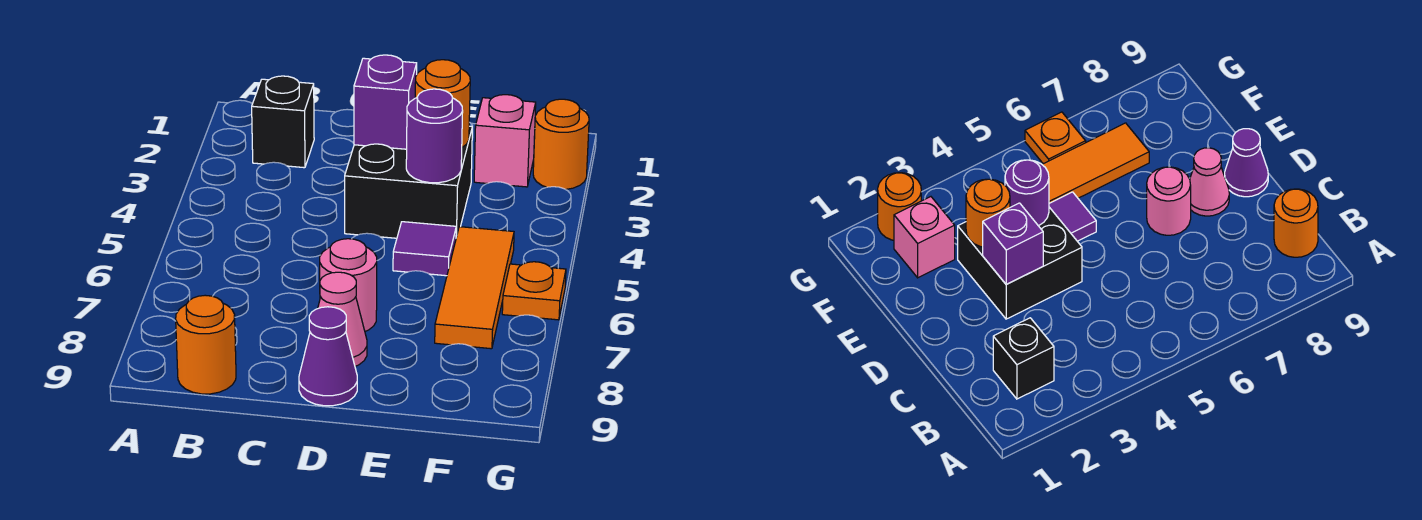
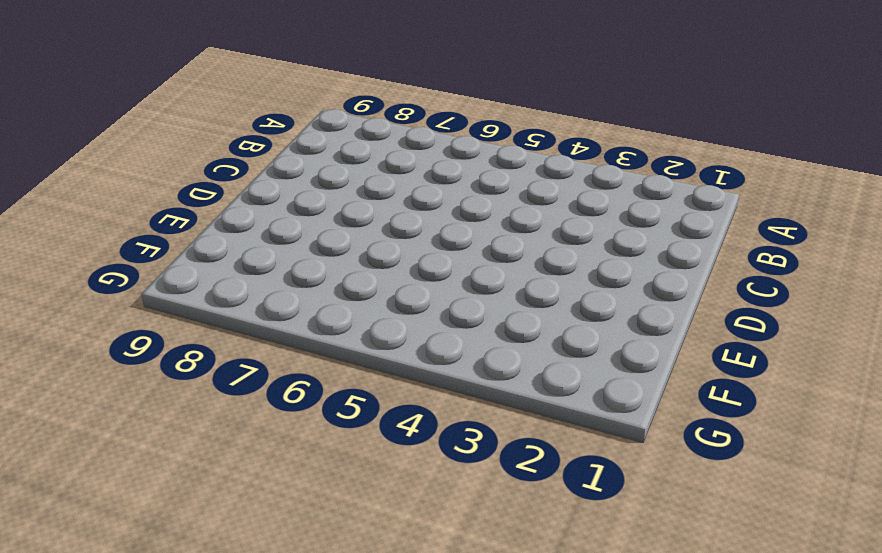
none -> black brick B2 level 1
none -> orange round brick B9 level 1
none -> black brick D3:E4 level 1

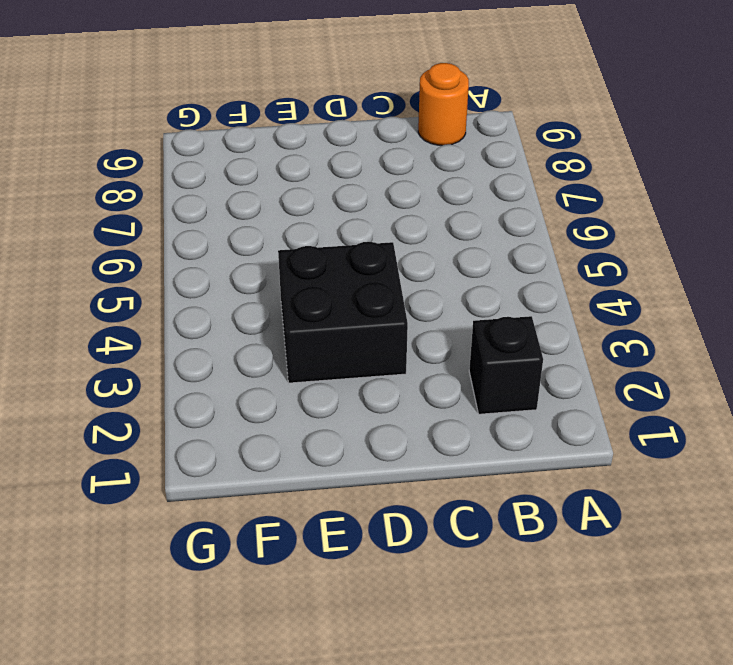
none -> pink round brick D7 level 1
none -> pink cone D8 level 1
none -> purple cone D9 level 1

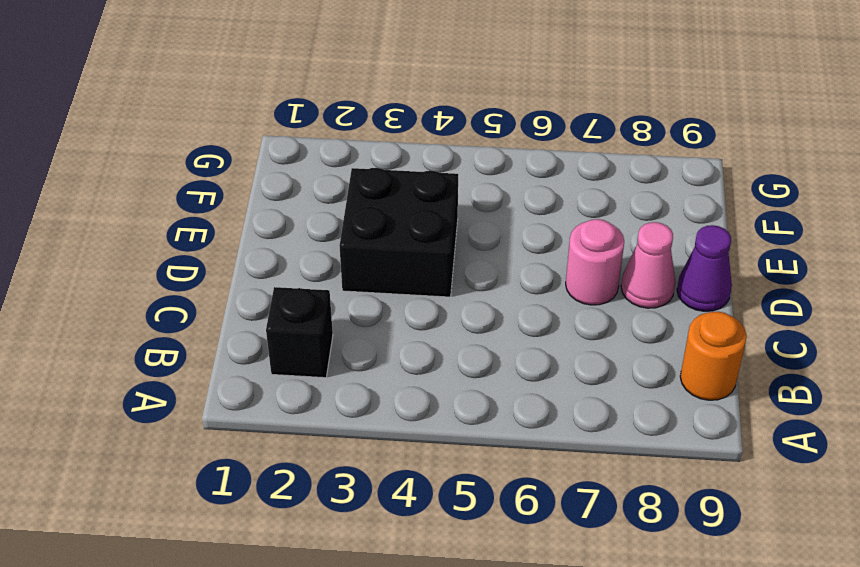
none -> purple tile E5 level 1
none -> pink brick F2 level 1
none -> orange tile F5:F7 level 1

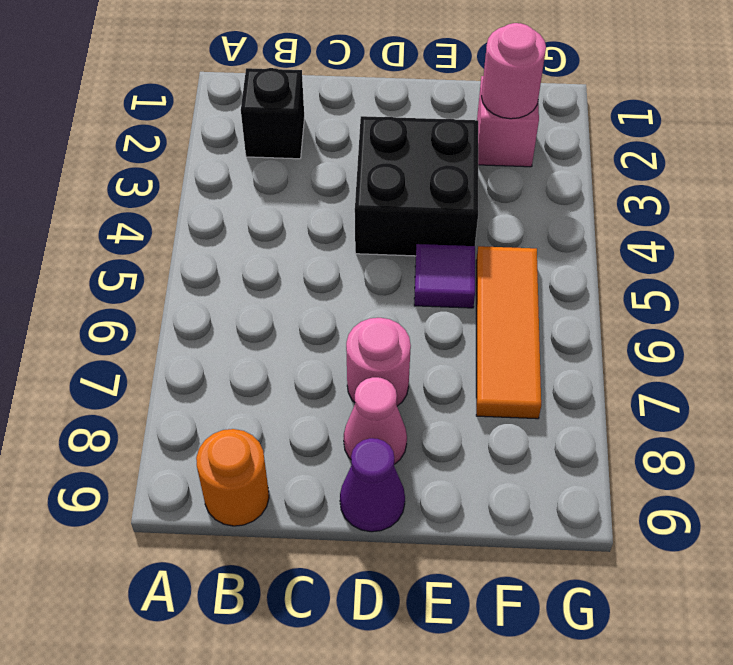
pink round brick F2 level 2 -> none
none -> orange round brick G2 level 1
none -> orange plate G6 level 1
none -> purple brick D3 level 2

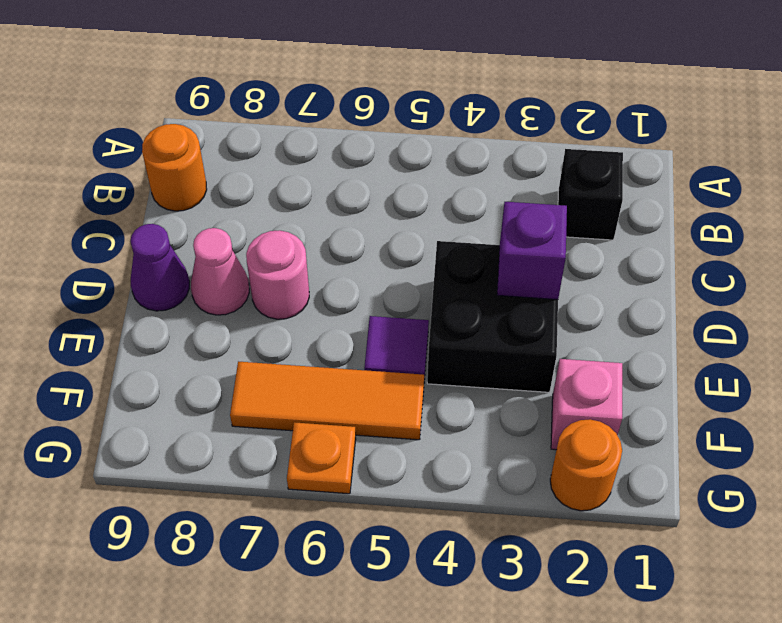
none -> orange round brick E3 level 2
none -> purple round brick E4 level 2

